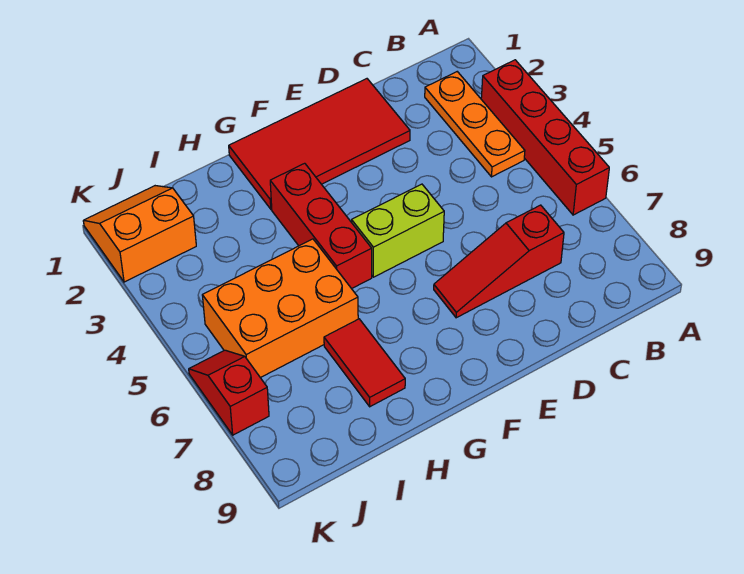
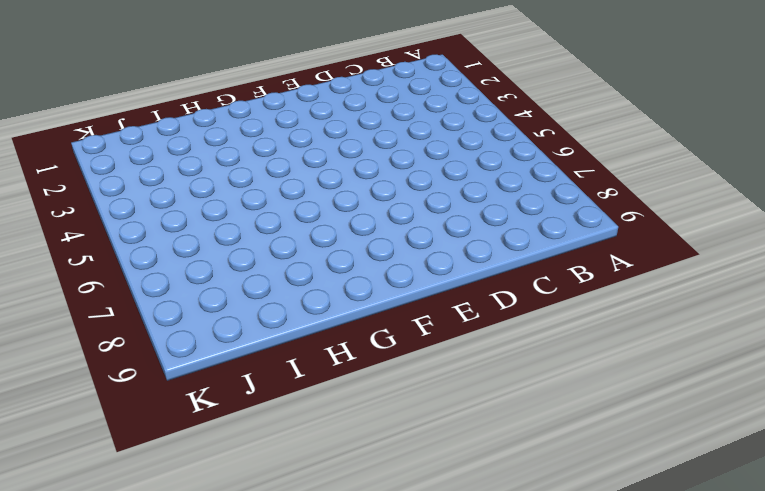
none -> red brick A3:A6 level 1
none -> orange plate B2:B4 level 1

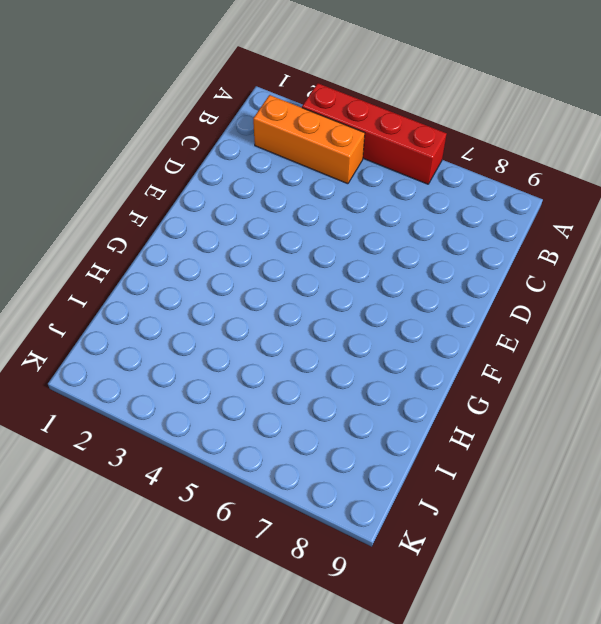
orange brick B2:B4 level 1 -> orange plate B2:B4 level 1
none -> red slope C7:E7 level 1 top C
none -> red tile D1:G2 level 1

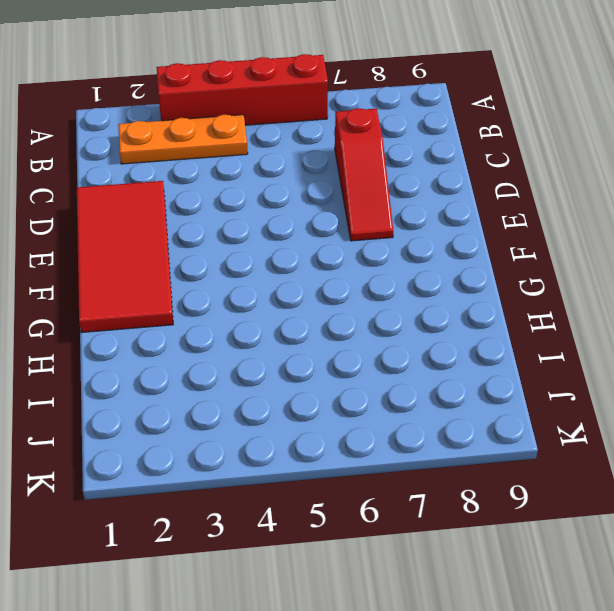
none -> lime brick E5:F5 level 1
none -> red brick G3:G5 level 1

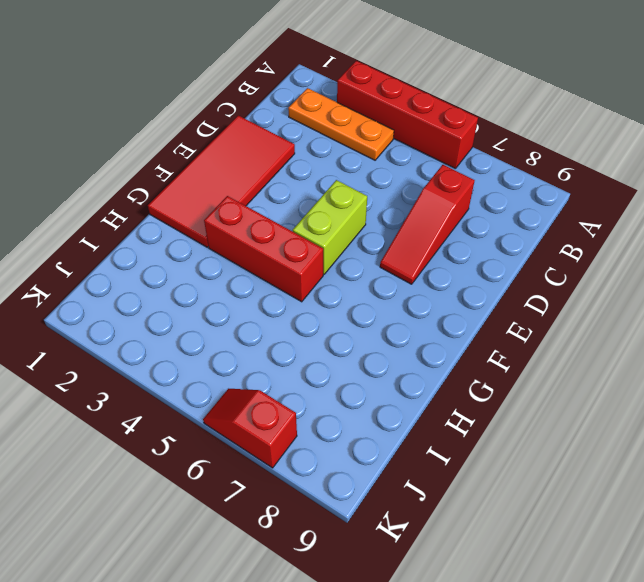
none -> orange brick H5:J6 level 1
none -> red tile H7:H8 level 1

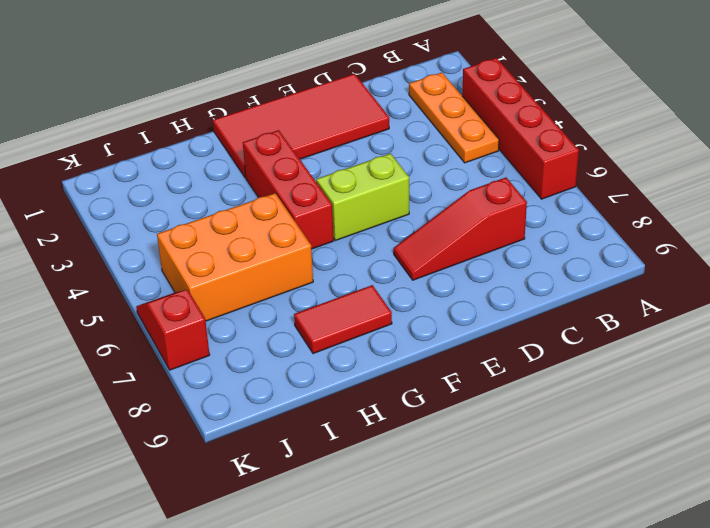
red tile G8:H8 level 1 -> red tile H7:H8 level 1
none -> orange slope J1:K2 level 1 top 2

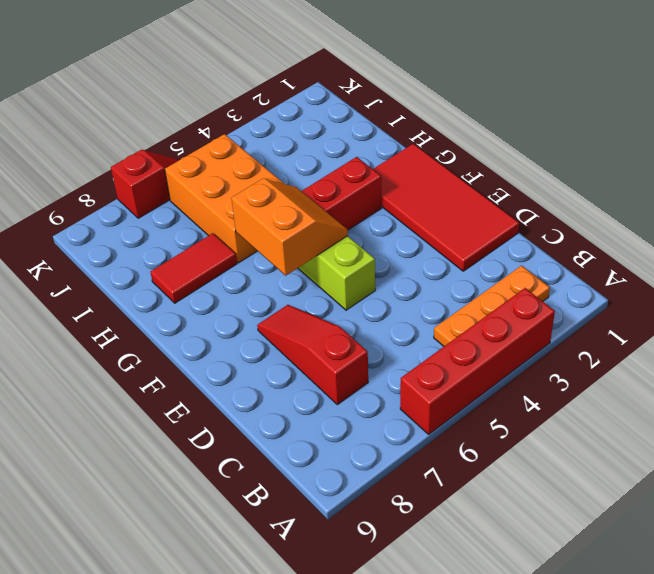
orange slope F5:G6 level 2 top 6 -> orange slope J1:K2 level 1 top 2

